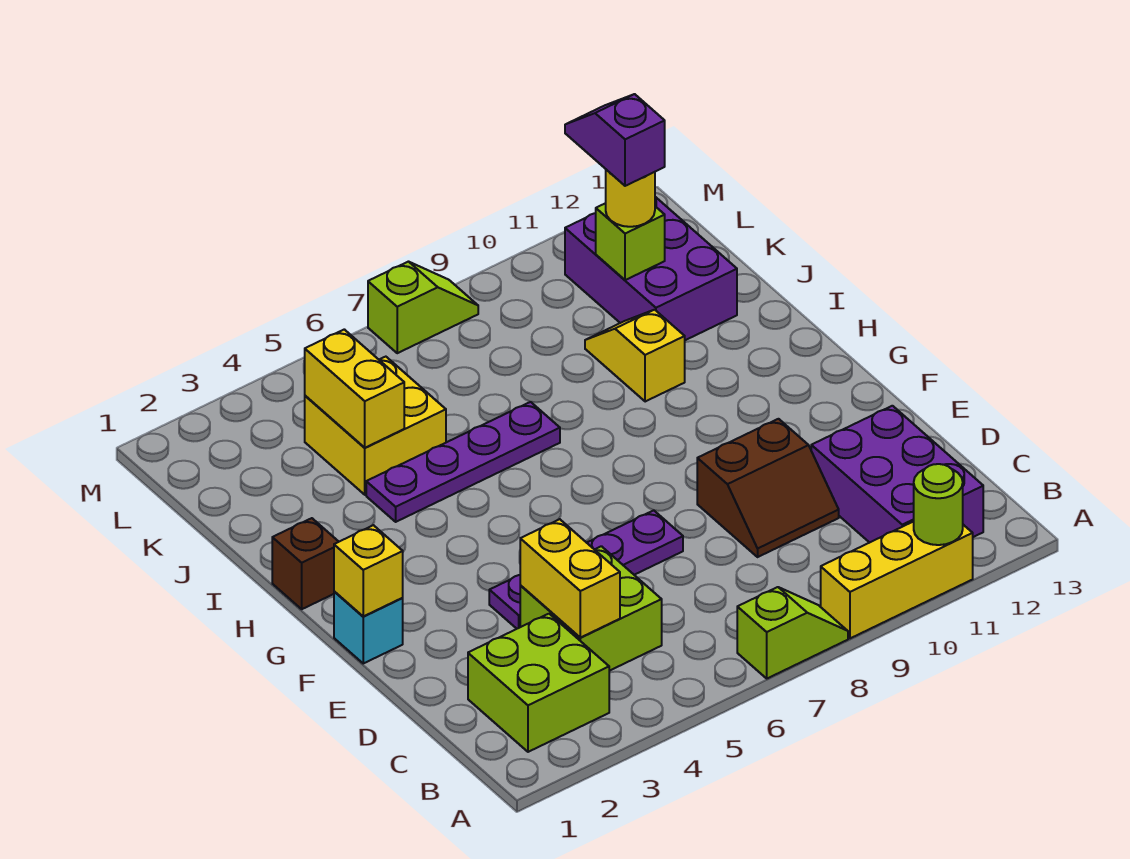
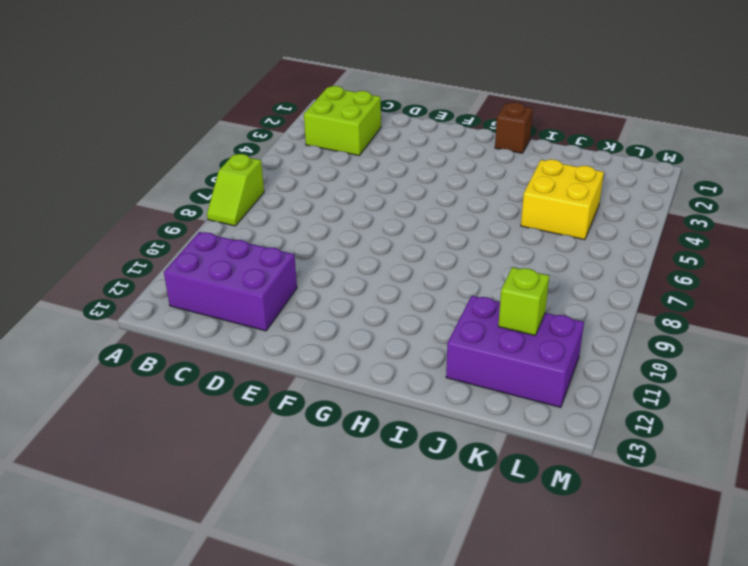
none -> yellow brick A9:A11 level 1
none -> lime brick C4:D5 level 1
none -> brown slope D9:E10 level 1 top E

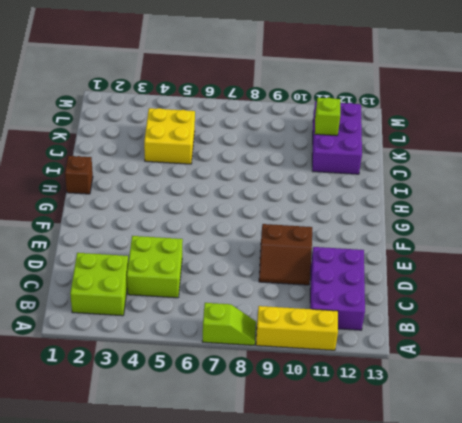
none -> purple plate E4:E7 level 1
none -> cyan brick F1 level 1
none -> purple plate I4:I7 level 1

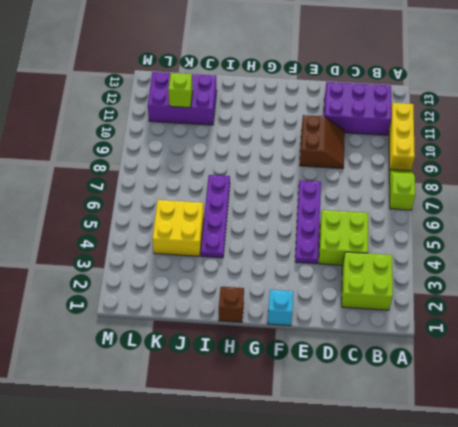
none -> yellow slope I10:J10 level 1 top I
none -> lime slope M7:M8 level 1 top 7
none -> lime round brick A11 level 2

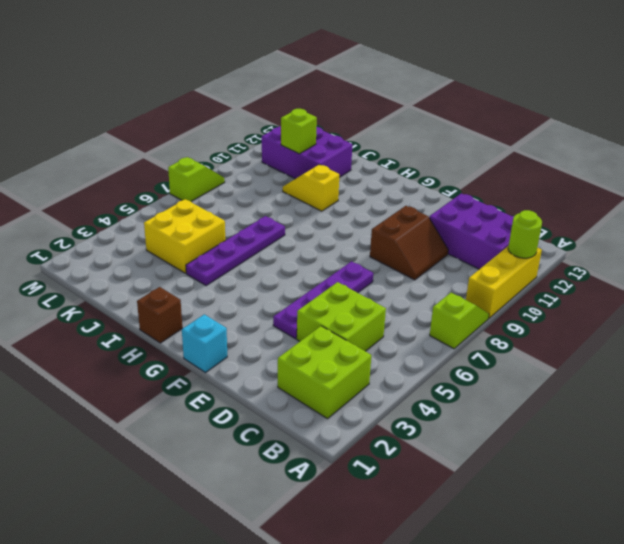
none -> yellow brick C4:D4 level 2
none -> yellow brick F1 level 2
none -> yellow brick J4:K4 level 2

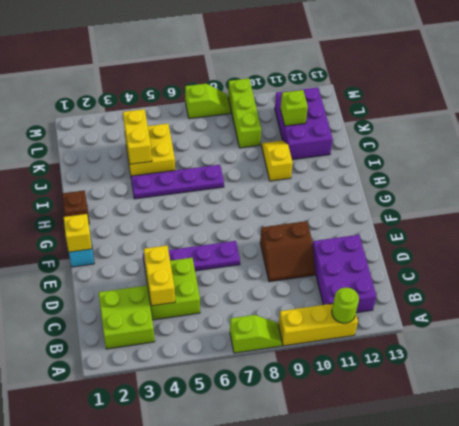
lime brick K9:M9 level 1 -> none
none -> yellow round brick K11 level 3
none -> purple slope K11:L11 level 4 top K

